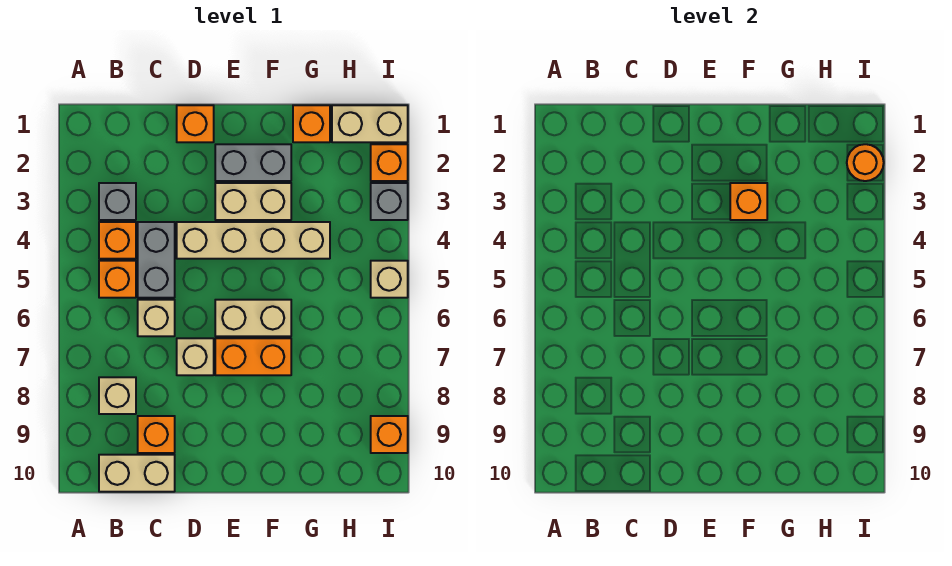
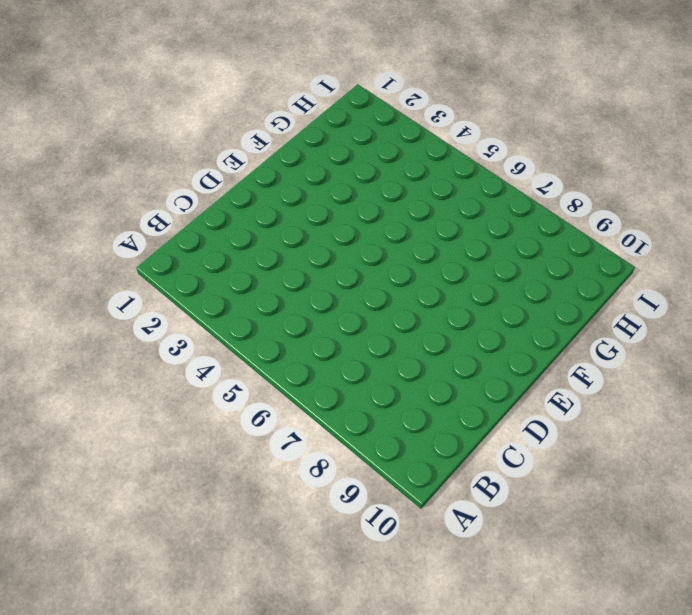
none -> grey brick B3 level 1
none -> orange brick B4 level 1
none -> orange brick B5 level 1

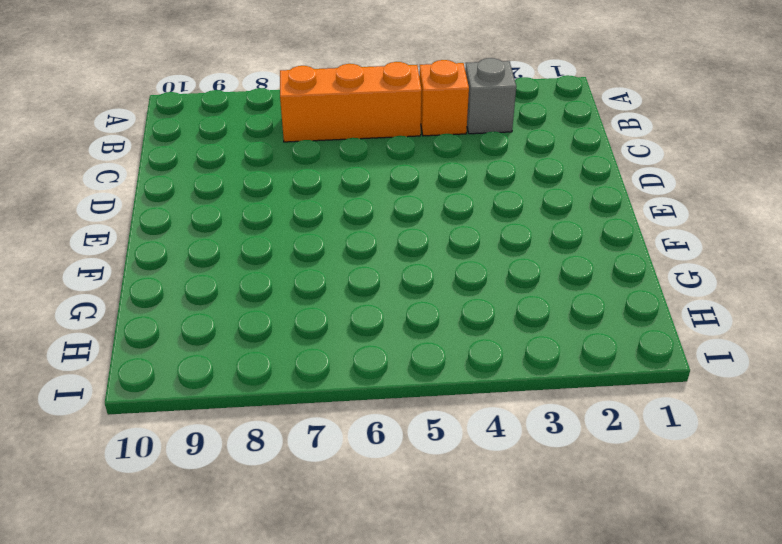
orange brick B5:B7 level 1 -> orange brick B5 level 1
none -> tan brick B8 level 1
none -> tan brick B10:C10 level 1
none -> grey brick C4:C5 level 1

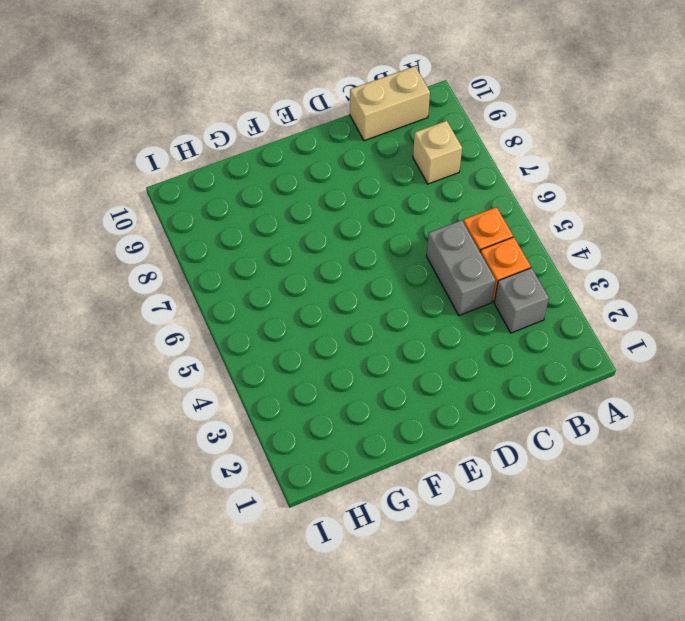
none -> tan brick C6 level 1
none -> orange brick C9 level 1
none -> orange brick D1 level 1

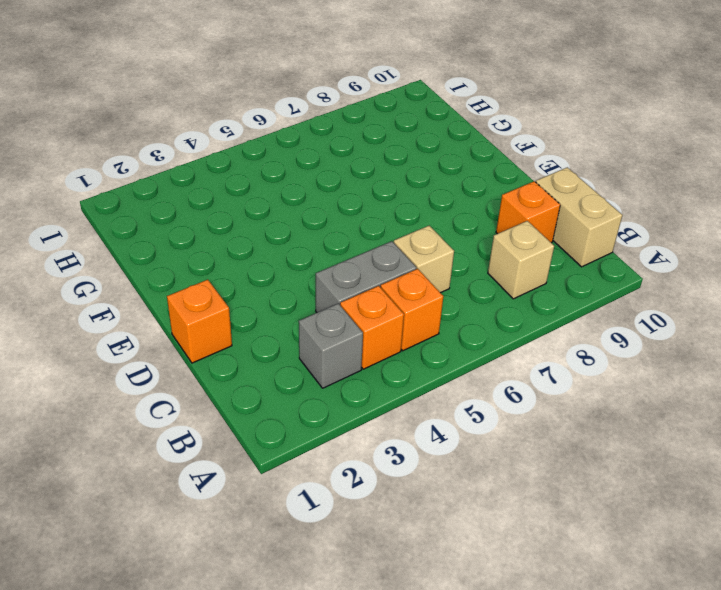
none -> tan brick D4:G4 level 1
none -> tan brick D7 level 1
none -> grey brick E2:F2 level 1

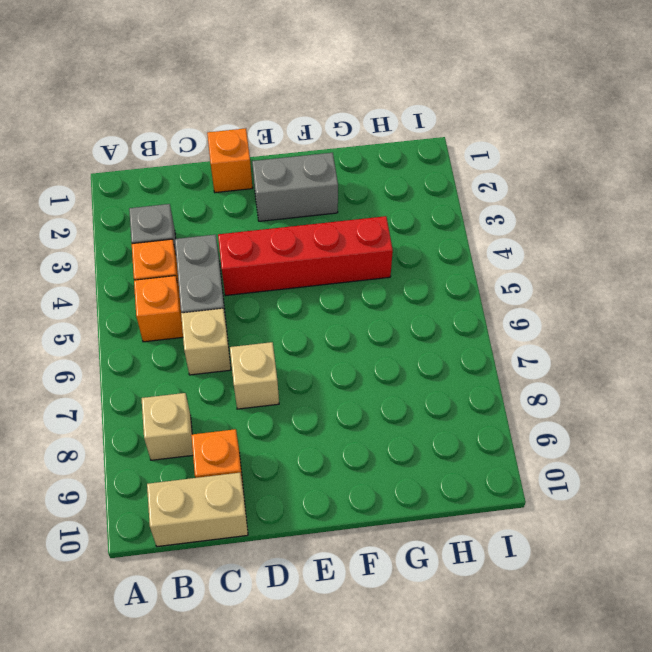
red brick D4:G4 level 1 -> tan brick D4:G4 level 1
none -> tan brick E3:F3 level 1
none -> tan brick E6:F6 level 1
none -> orange brick E7:F7 level 1

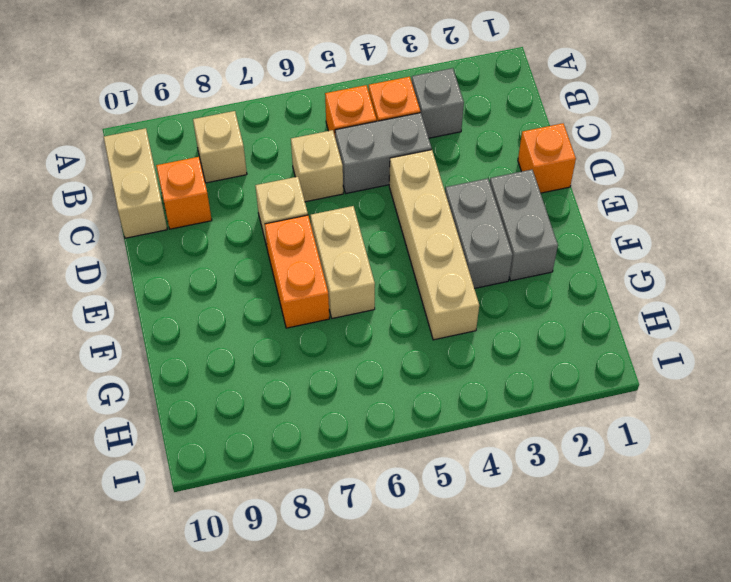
grey brick E3:F3 level 1 -> tan brick E3:F3 level 1
none -> orange brick G1 level 1
none -> tan brick H1:I1 level 1
none -> orange brick I2 level 1

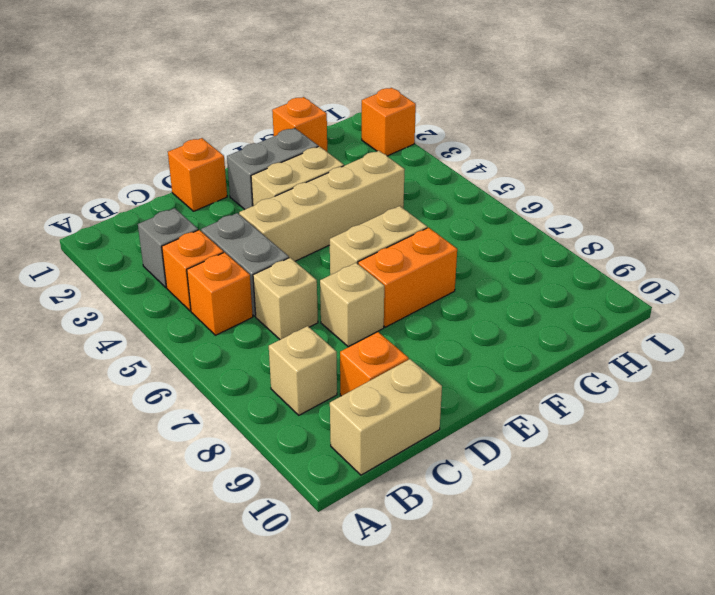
none -> tan brick H1:I1 level 1
none -> grey brick I3 level 1
none -> tan brick I5 level 1

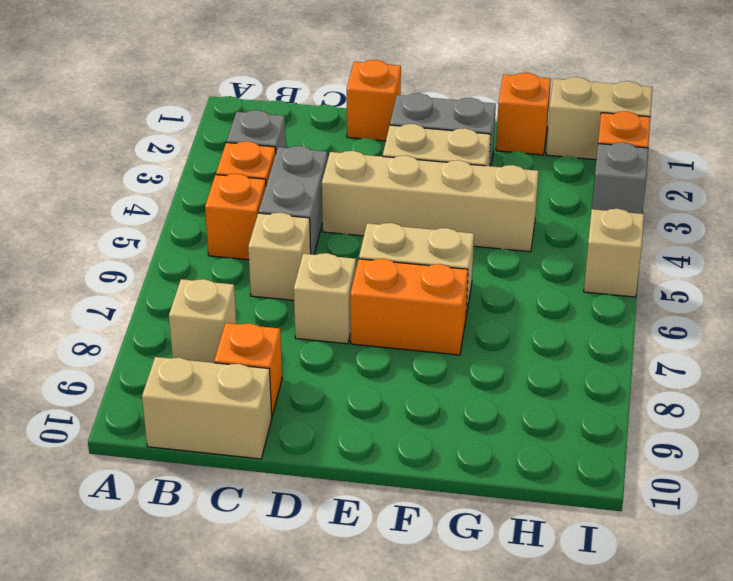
none -> orange brick I9 level 1
none -> orange brick F3 level 2
none -> orange round brick I2 level 2

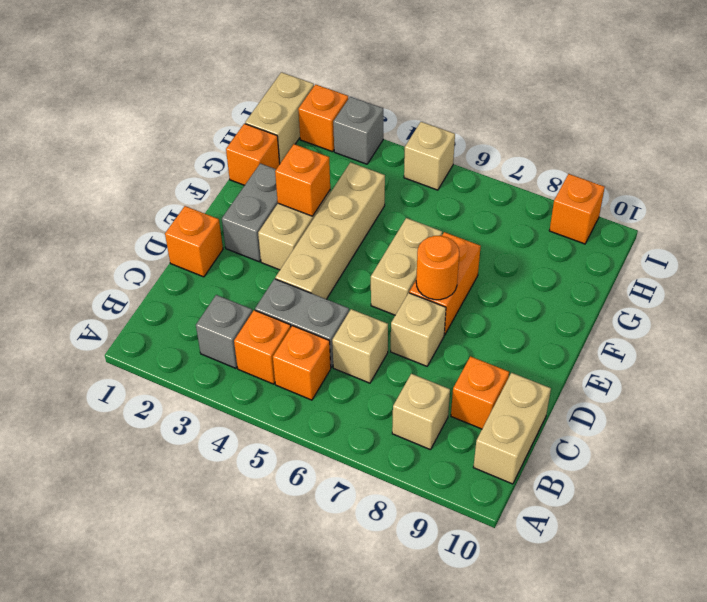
orange round brick E7 level 2 -> orange round brick I2 level 2

